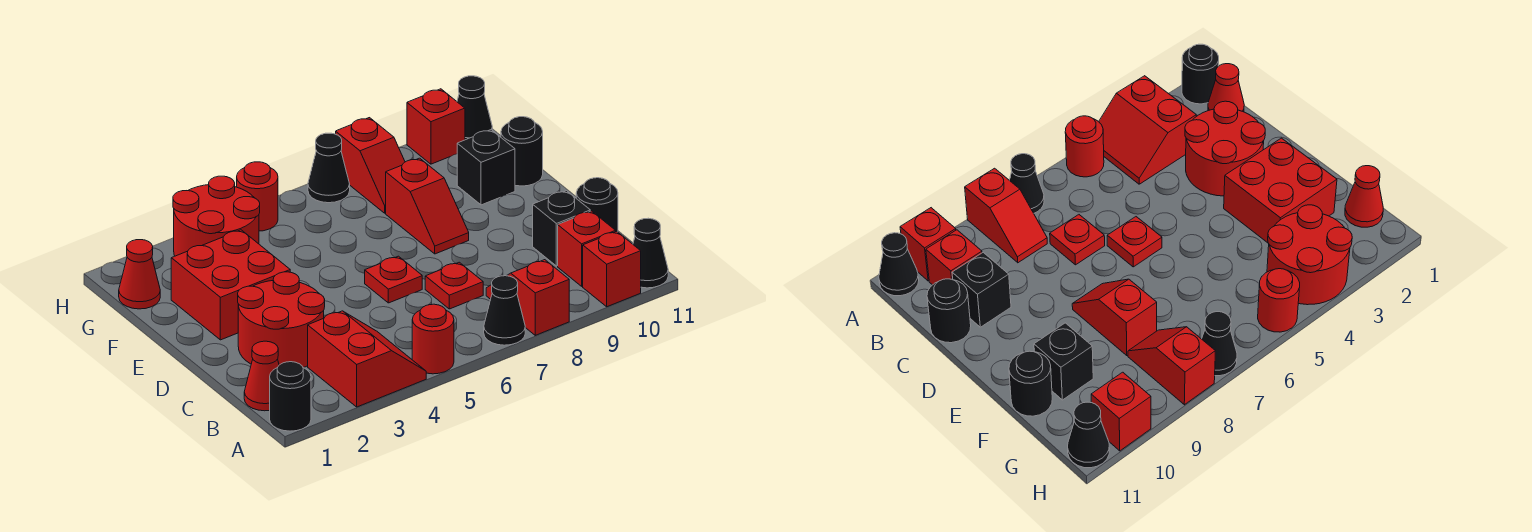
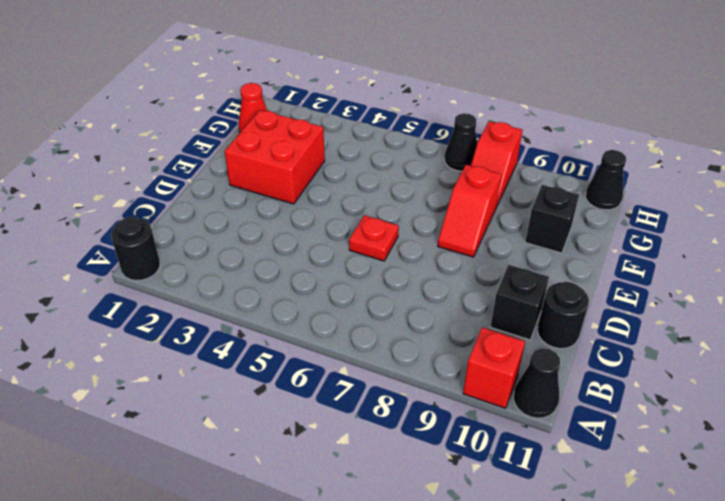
none -> red slope A3:B4 level 1 top 3
none -> red round brick A5 level 1
none -> black cone A7 level 1

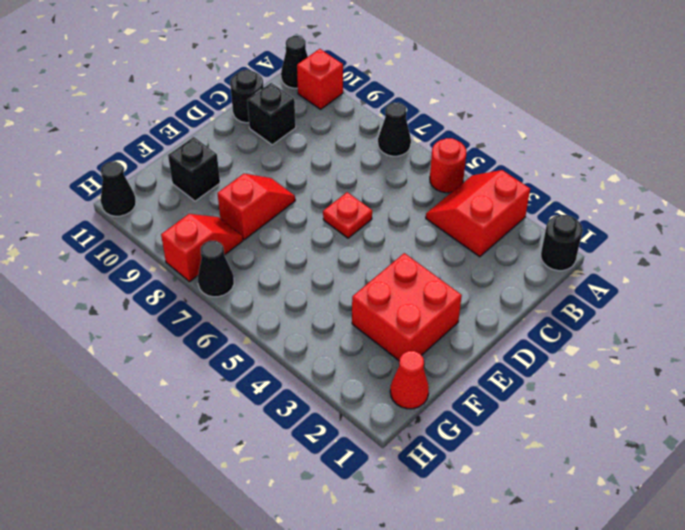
none -> red slope A8:B8 level 1 top A
none -> red cone B1 level 1
none -> red brick B10 level 1

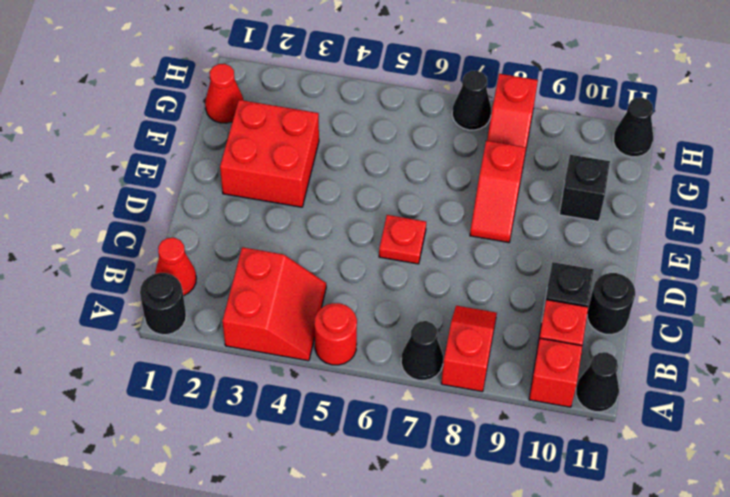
none -> red round brick C2:D3 level 1
none -> red plate C7 level 1
none -> black round brick F11 level 1

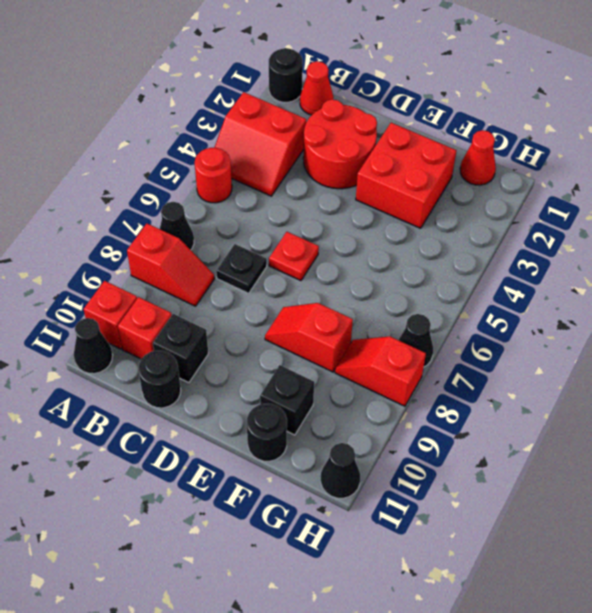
black plate C7 level 1 -> red plate C7 level 1
none -> red round brick G3:H4 level 1
none -> red round brick H5 level 1
none -> red brick H10 level 1

